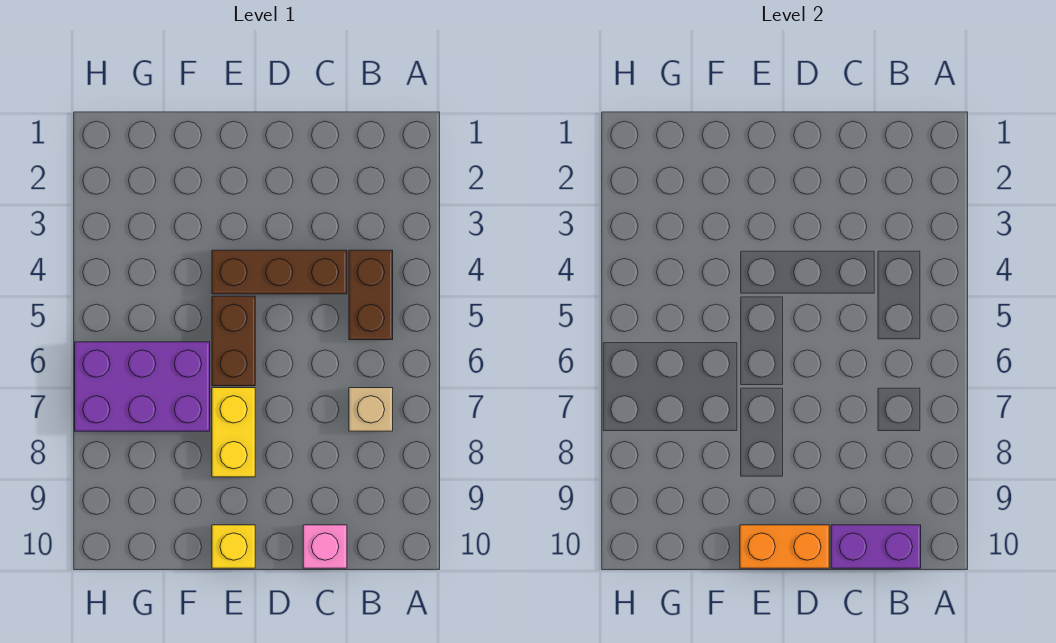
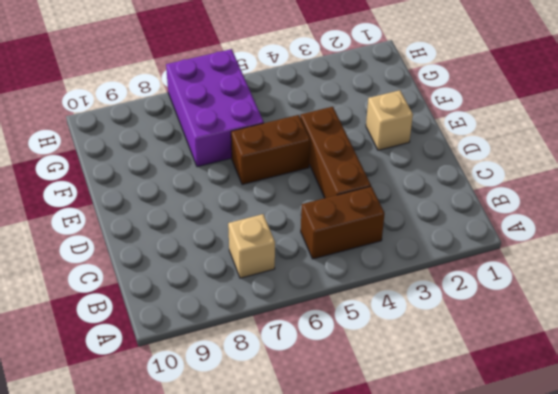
tan brick E2 level 1 -> none
none -> pink brick C10 level 1
none -> yellow brick E7:E8 level 1

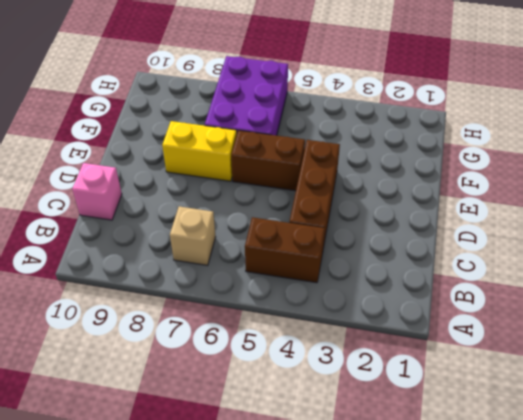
none -> yellow brick E10 level 1
none -> purple brick B10:C10 level 2

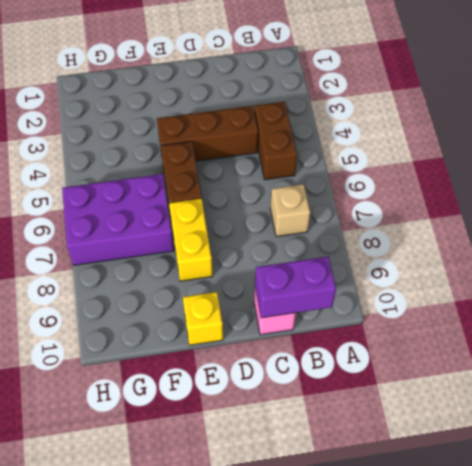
none -> orange brick D10:E10 level 2

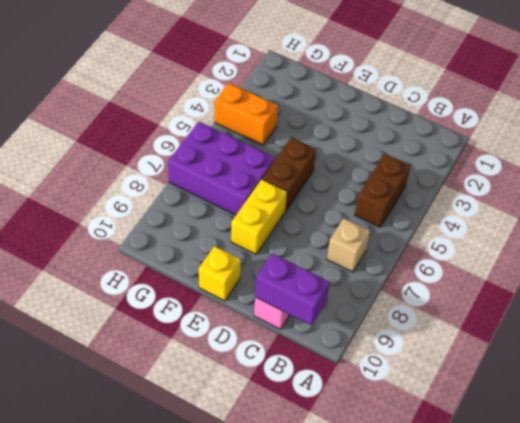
orange brick G4:H4 level 1 -> orange brick D10:E10 level 2
none -> brown brick C4:E4 level 1

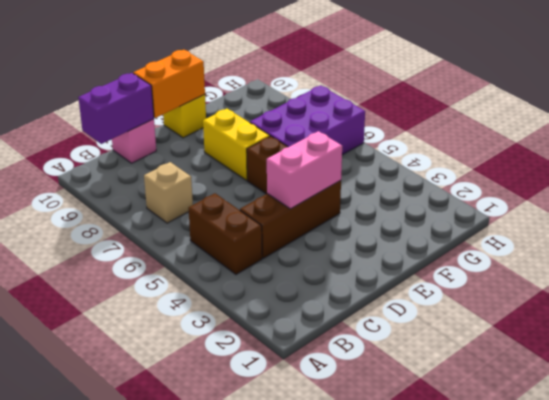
pink brick D4:E4 level 2 -> none

